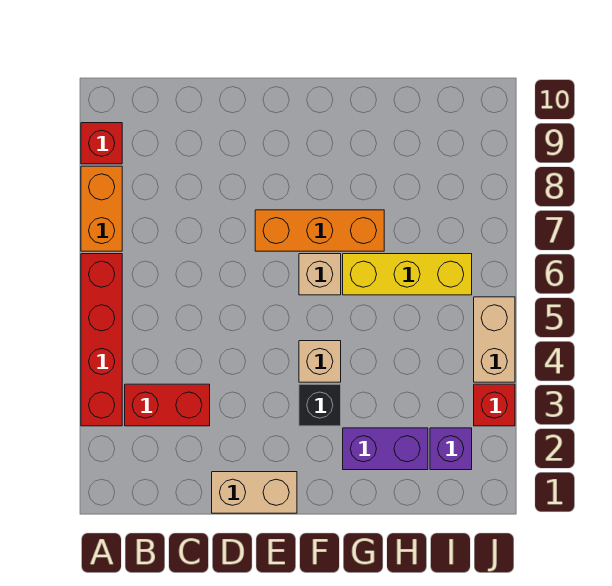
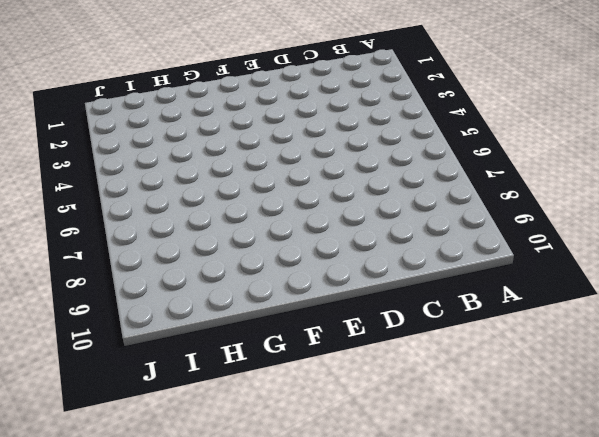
none -> red brick A3:A6 level 1
none -> orange brick A7:A8 level 1
none -> red brick A9 level 1

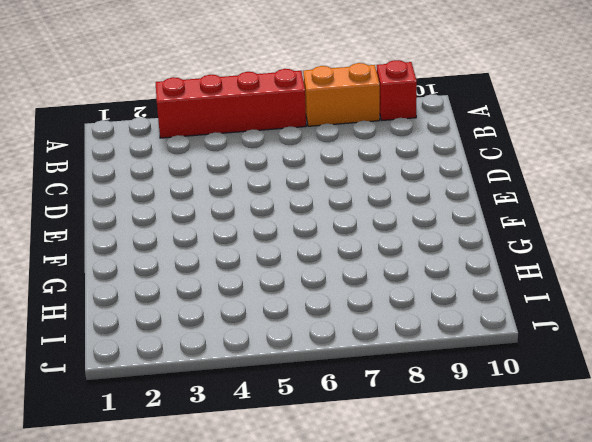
none -> red brick B3:C3 level 1
none -> tan brick D1:E1 level 1
none -> orange brick E7:G7 level 1

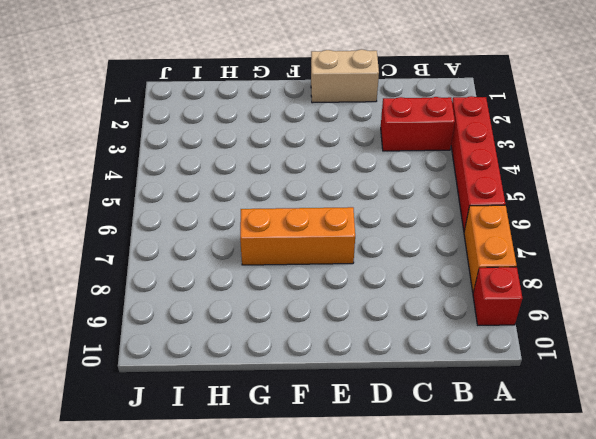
none -> black brick F3 level 1
none -> tan brick F4 level 1
none -> tan brick F6 level 1

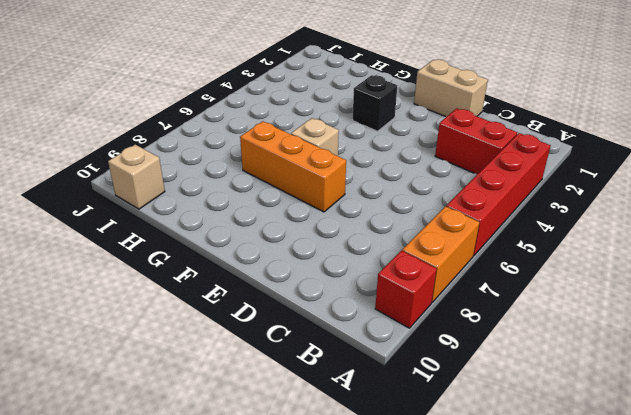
tan brick I10 level 1 -> tan brick F4 level 1
none -> purple brick G2:H2 level 1
none -> yellow brick G6:I6 level 1
none -> purple brick I2 level 1

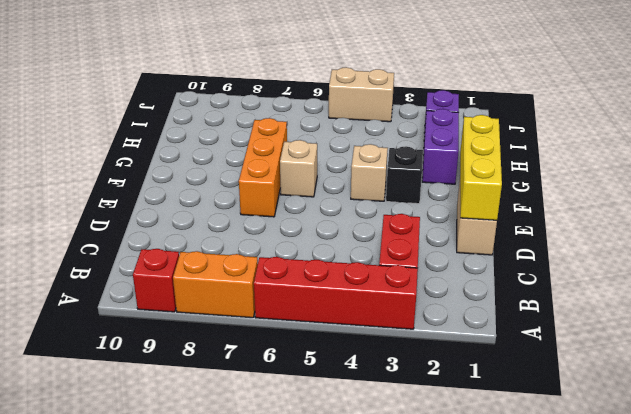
yellow brick D1:F1 level 2 -> yellow brick G6:I6 level 1
none -> red brick J3 level 1

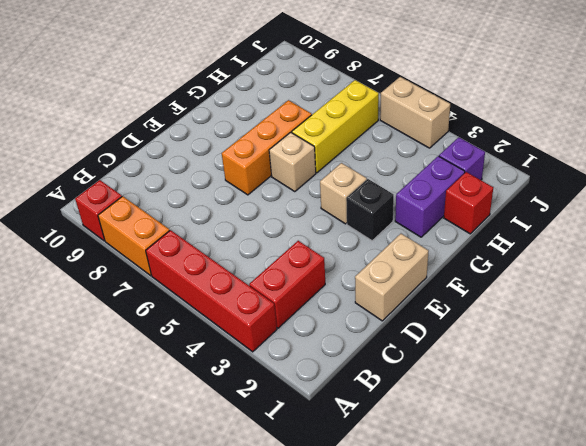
red brick H1 level 1 -> red brick J3 level 1

